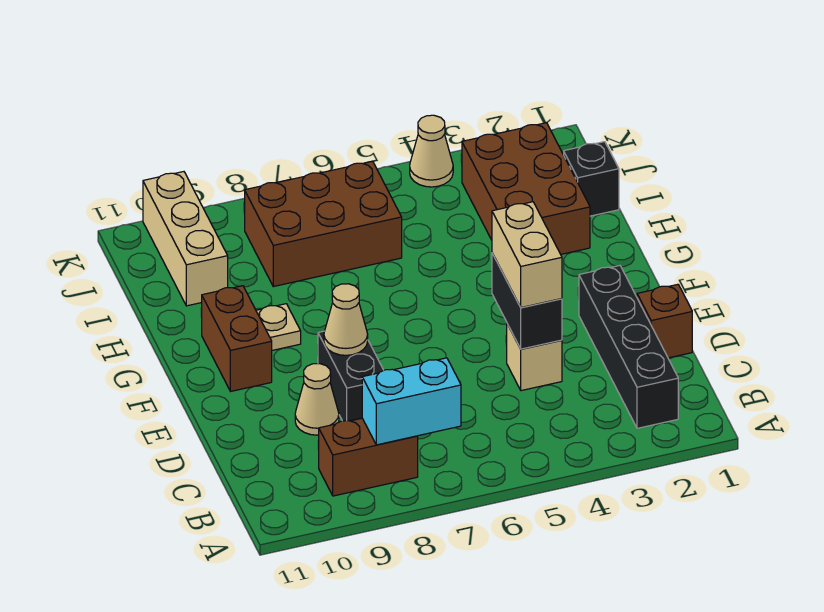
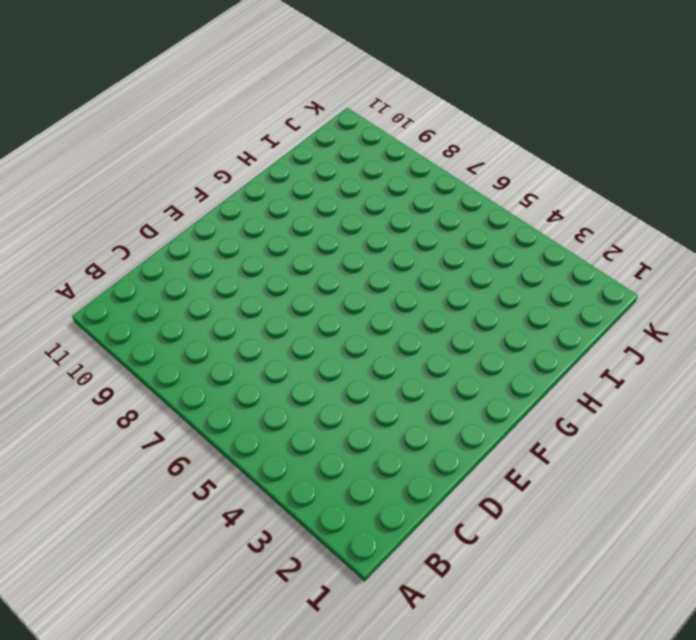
none -> black brick B2:E2 level 1
none -> brown brick B8:B9 level 1
none -> brown brick D1 level 1

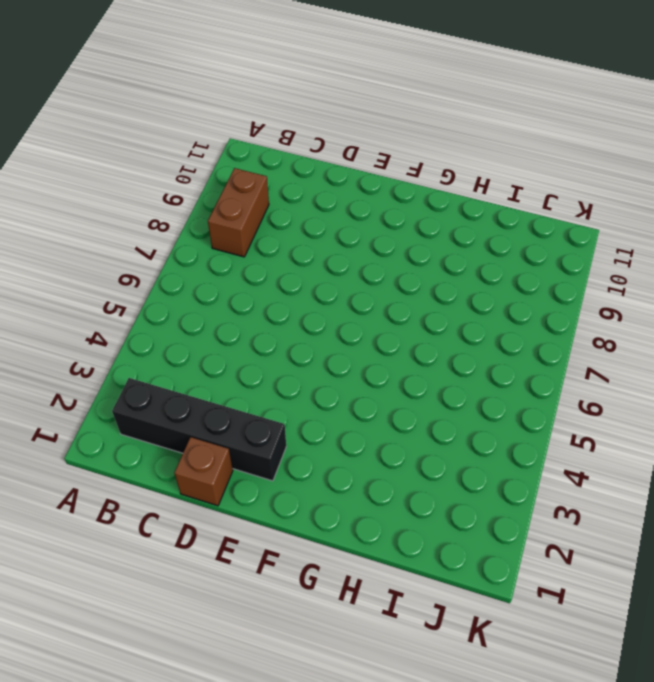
none -> tan brick D4 level 1
none -> black brick D8:E8 level 1
none -> tan cone D9 level 1

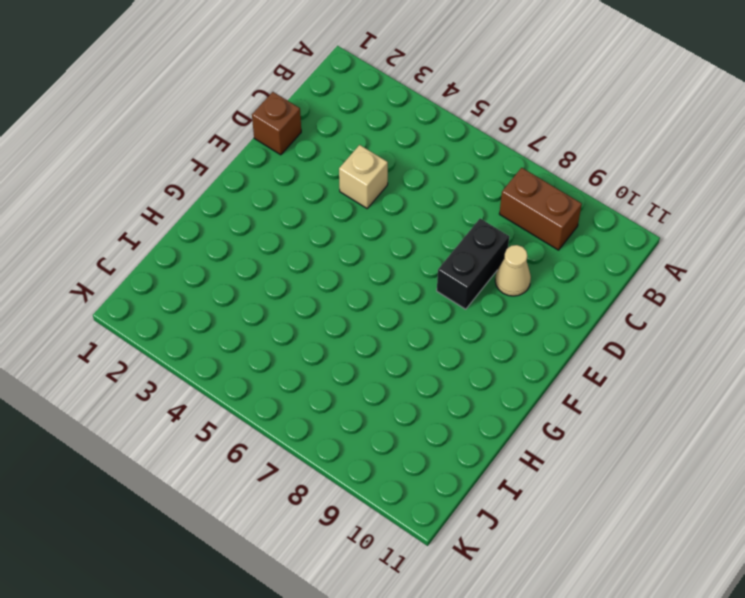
none -> black brick B2:E2 level 1
none -> brown brick F10:G10 level 1
none -> tan plate G9 level 1

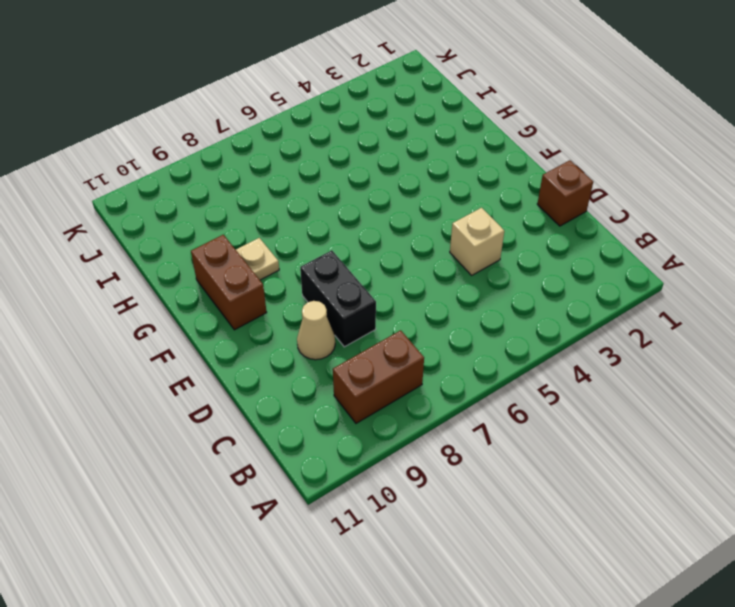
none -> black brick B2:E2 level 1
none -> brown brick H2:J3 level 1
none -> black brick I1 level 1

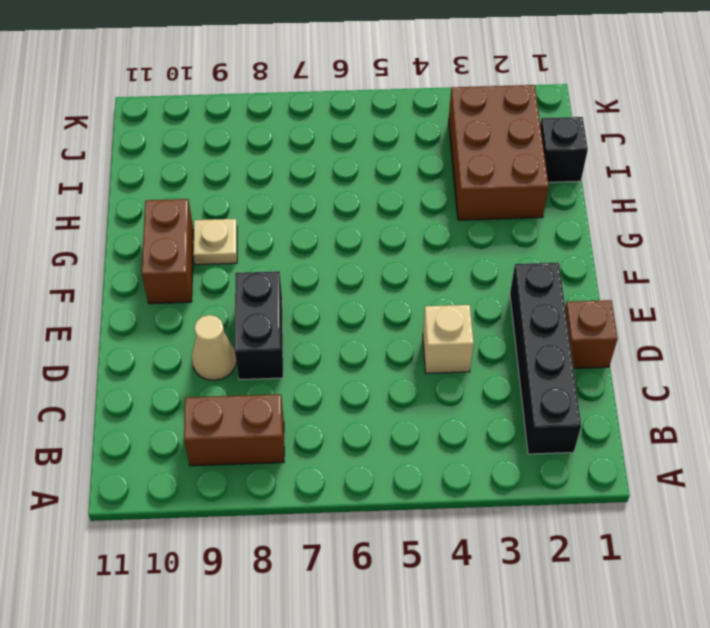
none -> brown brick I6:J8 level 1
none -> tan brick I10:K10 level 1
none -> tan cone K4 level 1

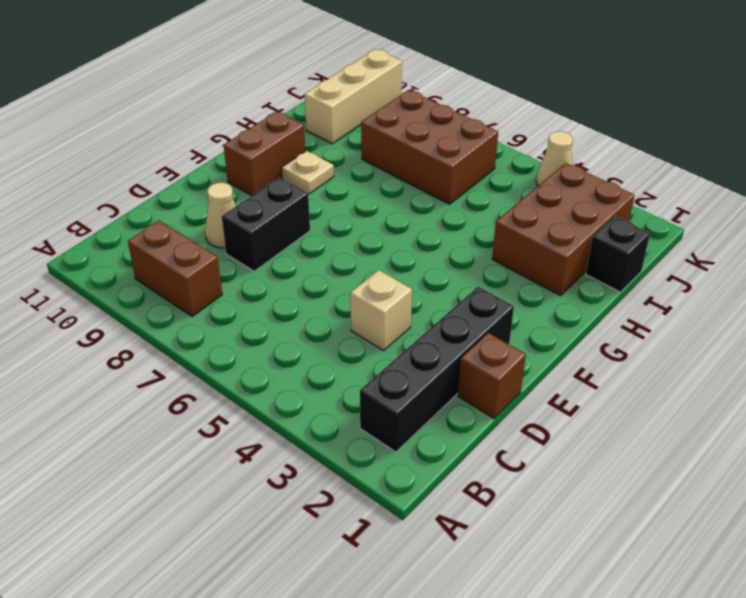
none -> cyan brick B7:B8 level 2
none -> black brick D4:E4 level 2
none -> tan cone E8 level 2

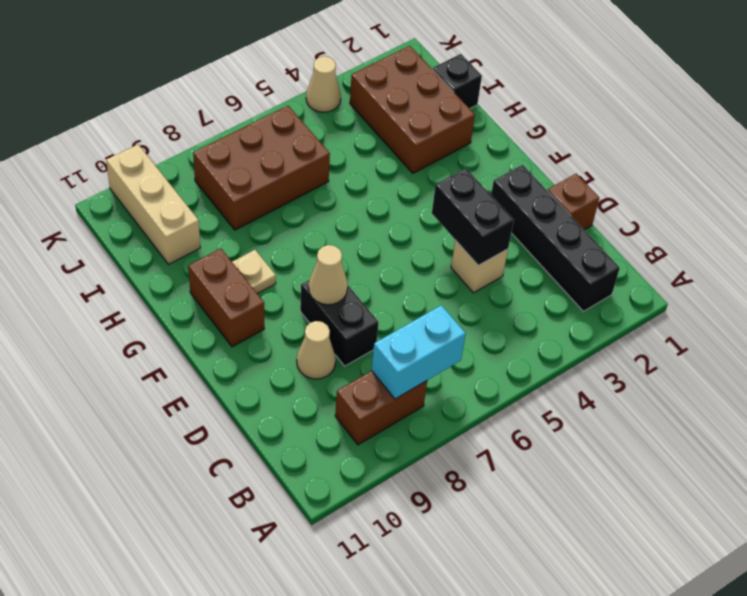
none -> tan brick D4:E4 level 3

